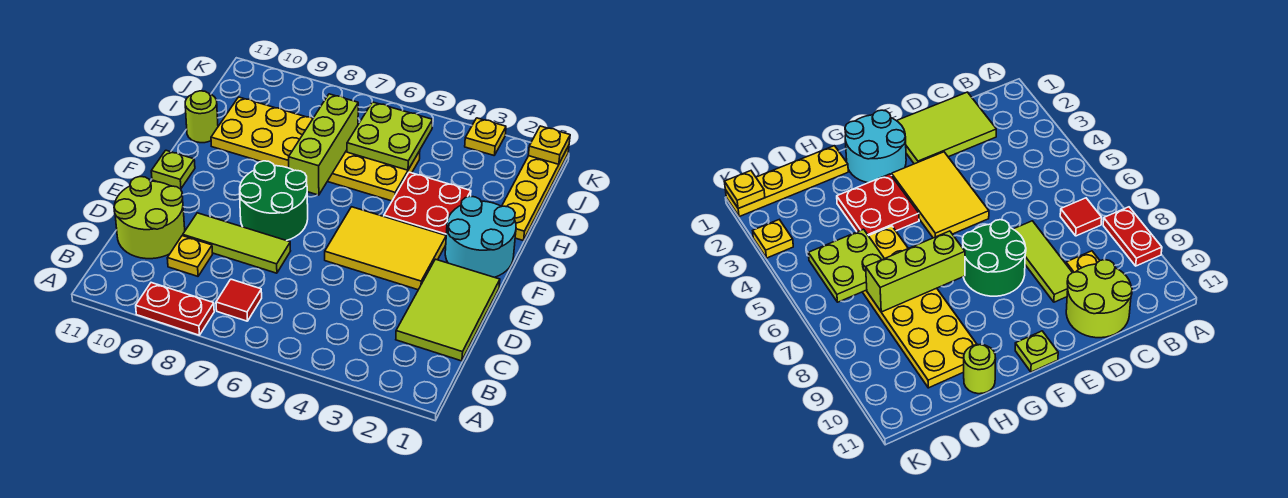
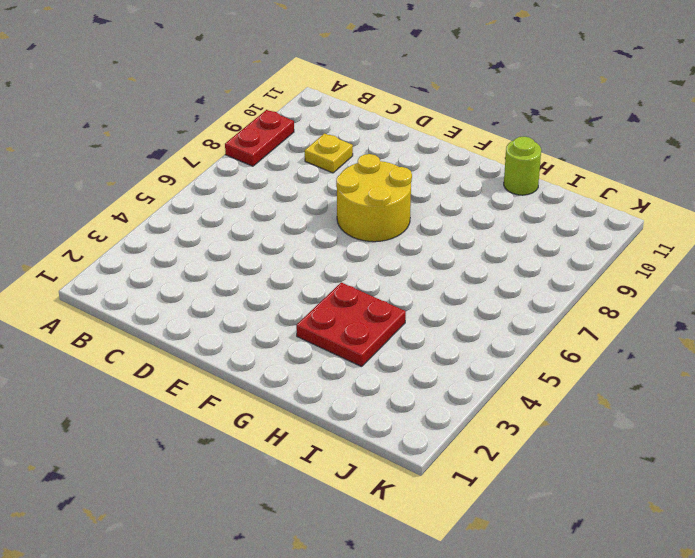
yellow round brick E7:F8 level 1 -> green round brick E7:F8 level 1
none -> red tile B7 level 1
none -> lime tile C1:E2 level 1
none -> lime round brick C10:D11 level 1

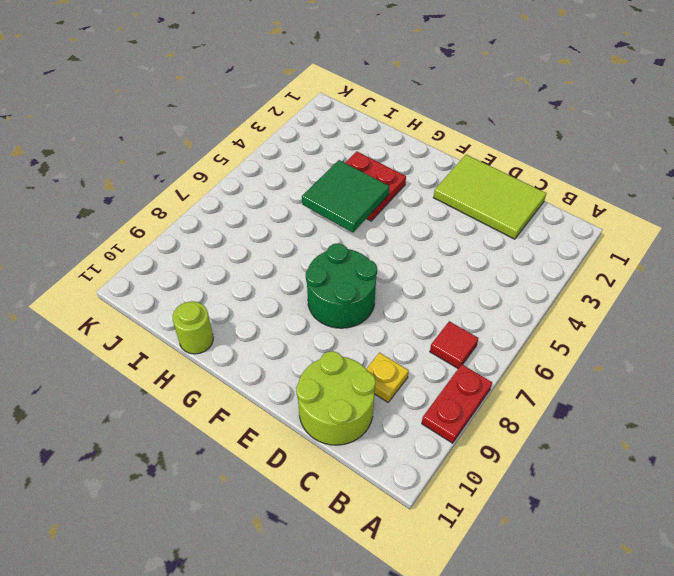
green tile G4:H5 level 2 -> none
none -> lime tile D7:D9 level 1
none -> yellow tile E3:F5 level 1
none -> cyan round brick F1:G2 level 1

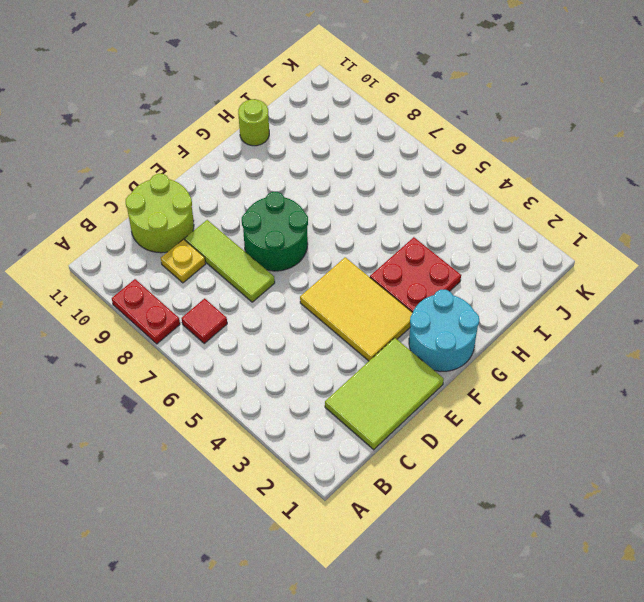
none -> lime plate F11 level 1
none -> yellow plate H1:K1 level 1
none -> yellow plate H5:I10 level 1

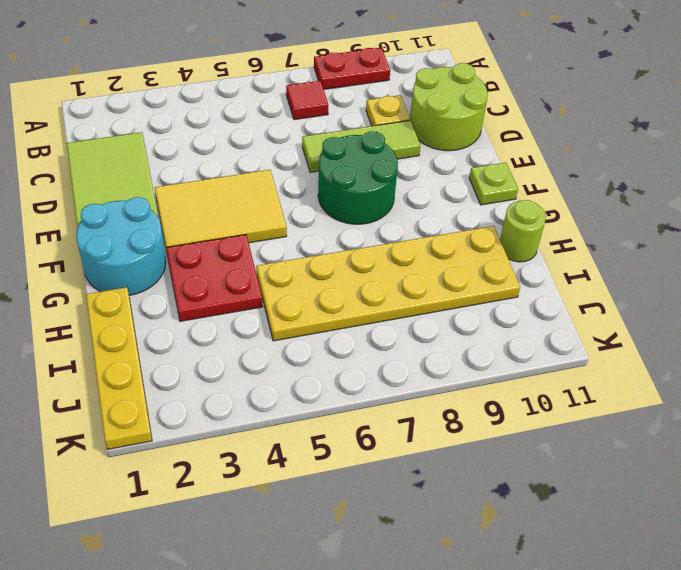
none -> yellow plate K3 level 1
none -> lime brick G7:I7 level 2
none -> lime plate I5:J6 level 2

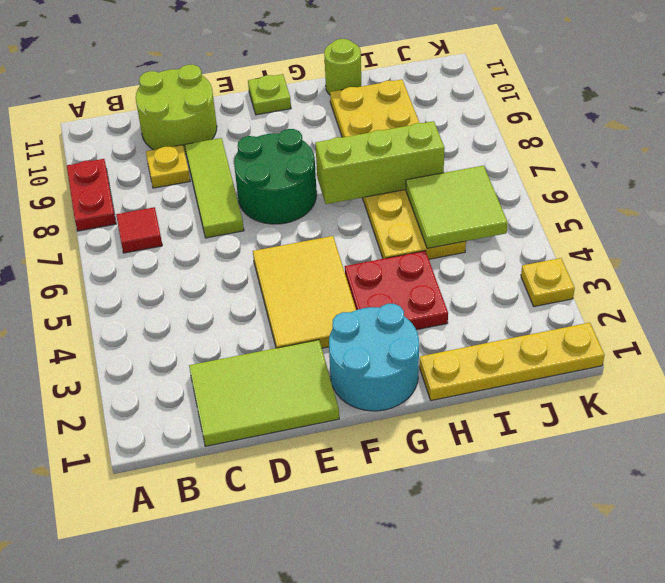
lime tile I5:J6 level 2 -> lime plate I5:J6 level 2
none -> yellow plate K1 level 2

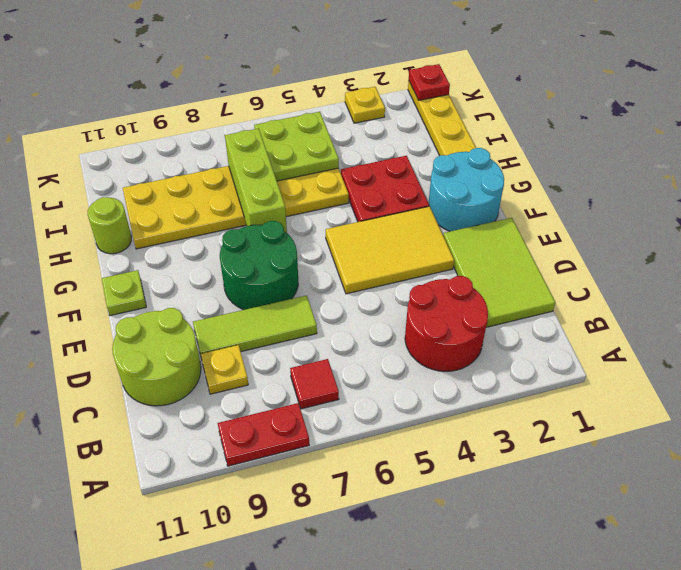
red round brick B3:C4 level 1 -> none
red plate K1 level 2 -> yellow plate K1 level 2

